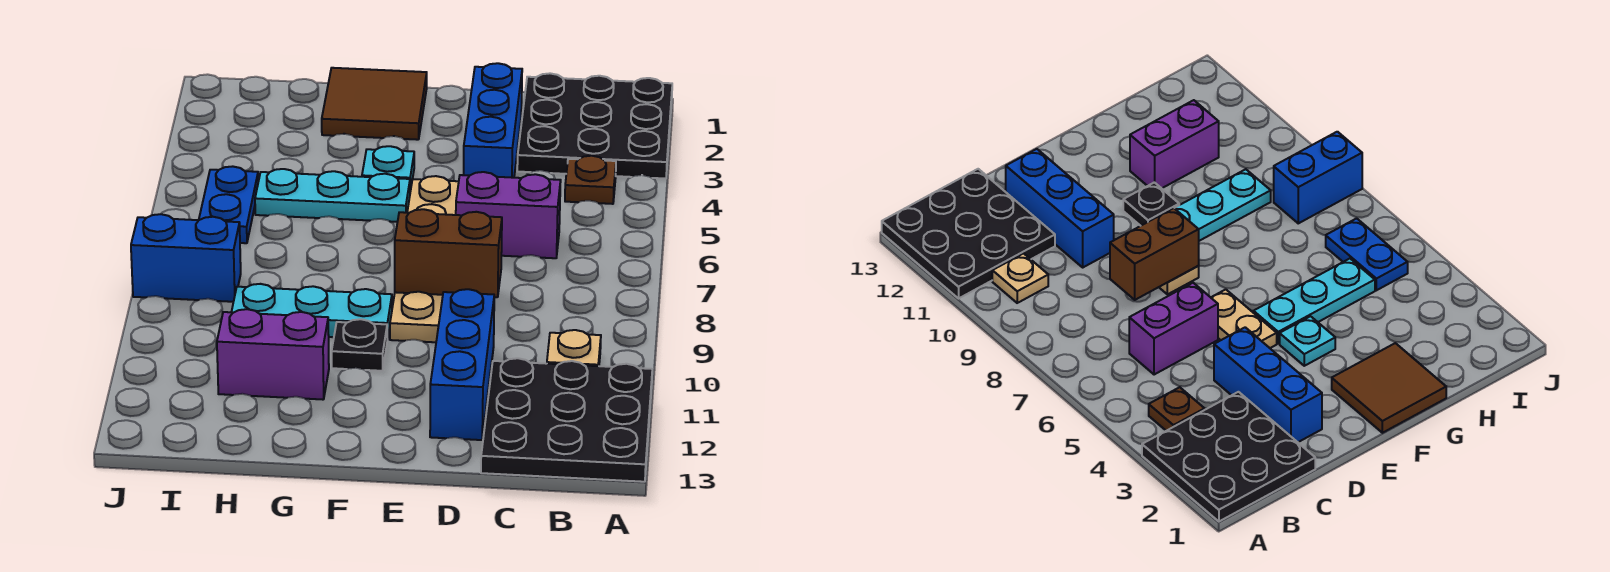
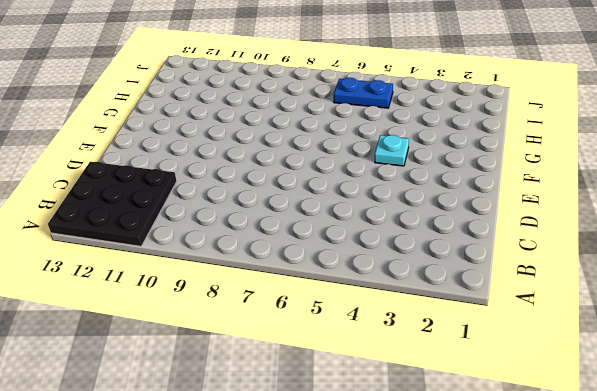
none -> black plate A1:C3 level 1
none -> brown plate B4 level 1
none -> tan plate B10 level 1

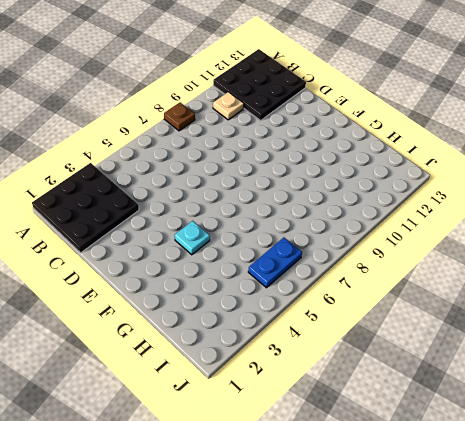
brown plate A8 level 1 -> brown plate B4 level 1
none -> purple brick C6:D6 level 1
none -> blue brick D2:D4 level 1
none -> blue brick D10:D12 level 1

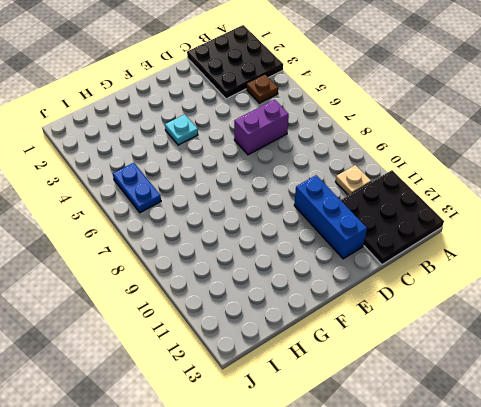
none -> blue brick D2:D4 level 1
none -> tan plate E5:E6 level 1
none -> tan plate E8:E9 level 1

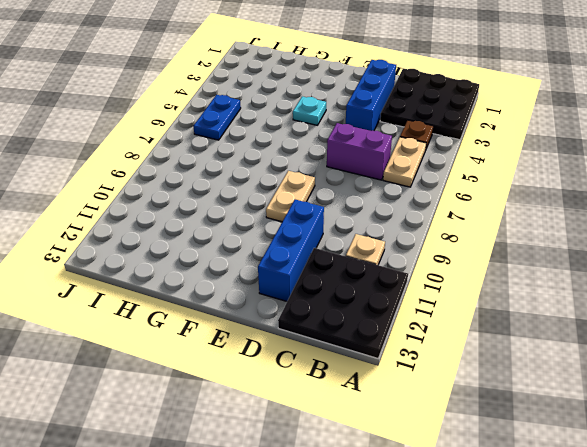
tan plate B5:B6 level 1 -> tan plate E5:E6 level 1
none -> brown tile F1:G2 level 1
none -> cyan plate F5:H5 level 1
none -> cyan plate F9:H9 level 1

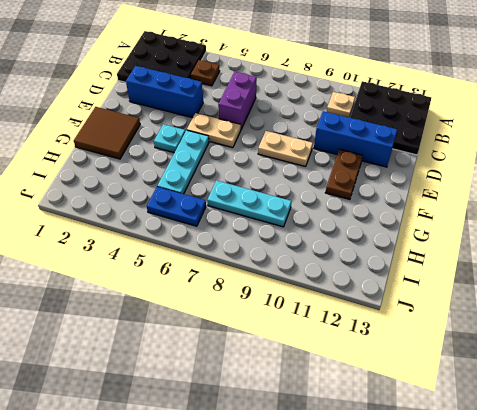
brown plate E11:F11 level 1 -> none
cyan plate H7:H9 level 1 -> cyan plate F9:H9 level 1
none -> black plate F10 level 1
none -> purple brick G11:H11 level 1
none -> blue brick I8:J8 level 1

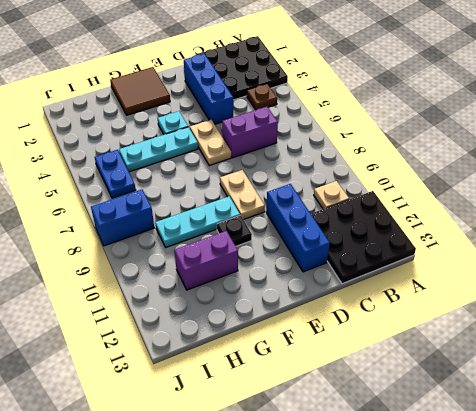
none -> brown brick D8:E8 level 2

